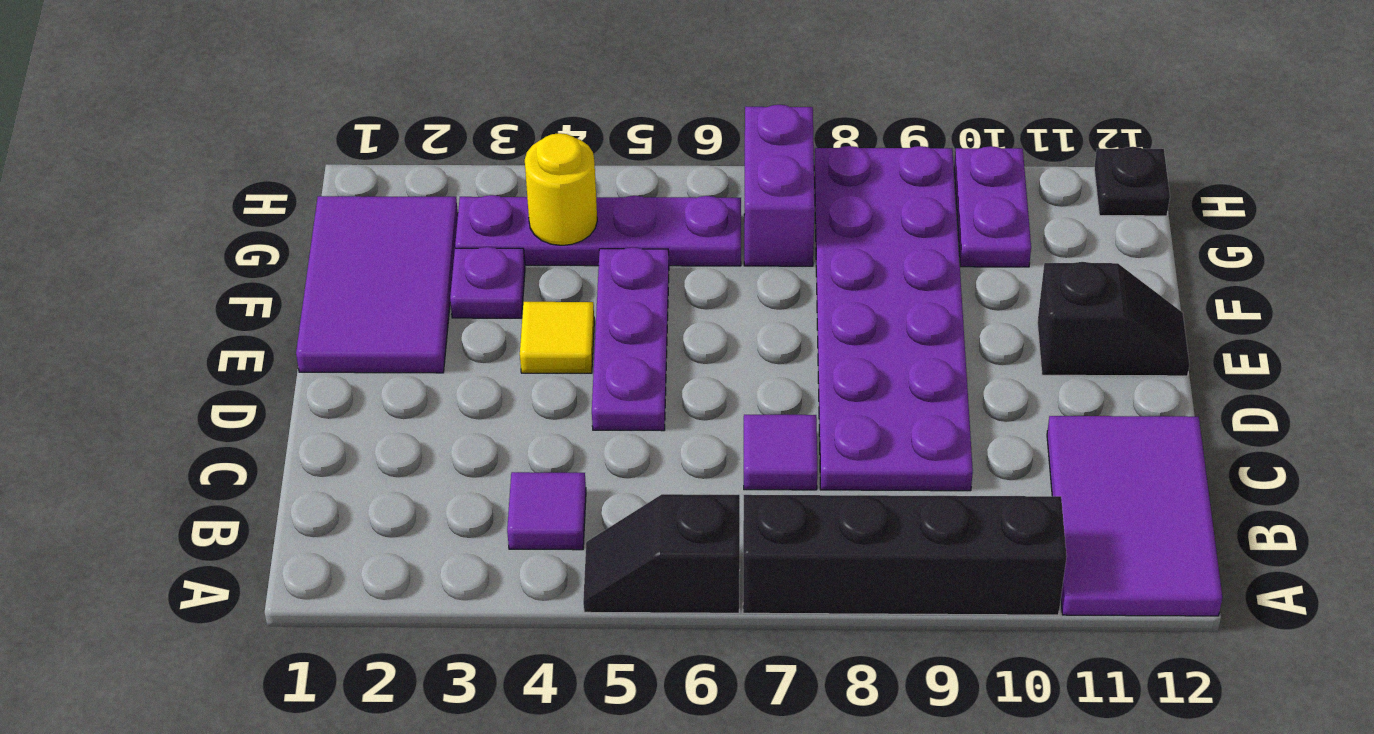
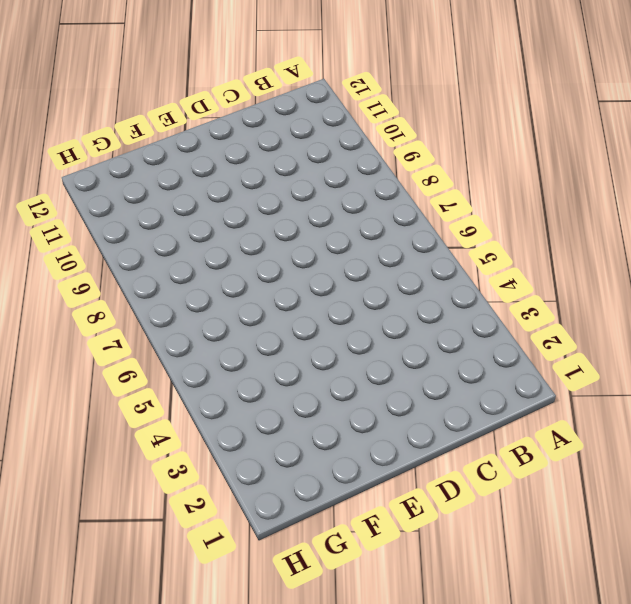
none -> black slope A5:A6 level 1 top 6
none -> black brick A7:A10 level 1
none -> purple tile A11:C12 level 1

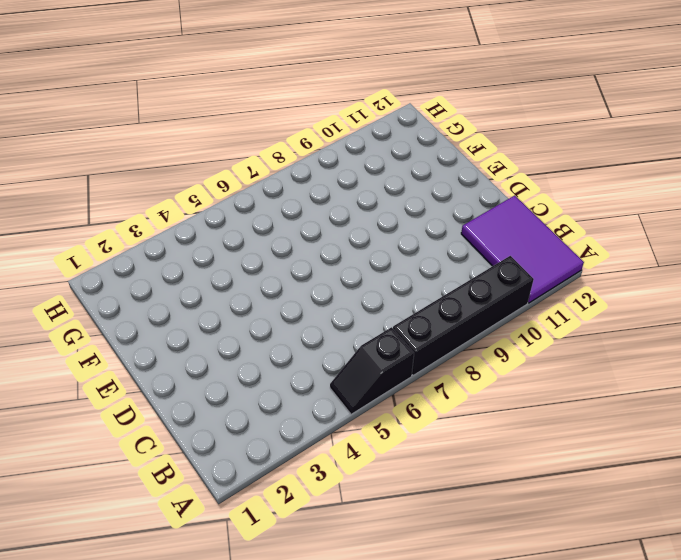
none -> purple tile B4 level 1
none -> purple tile C7 level 1
none -> purple plate C8:H9 level 1

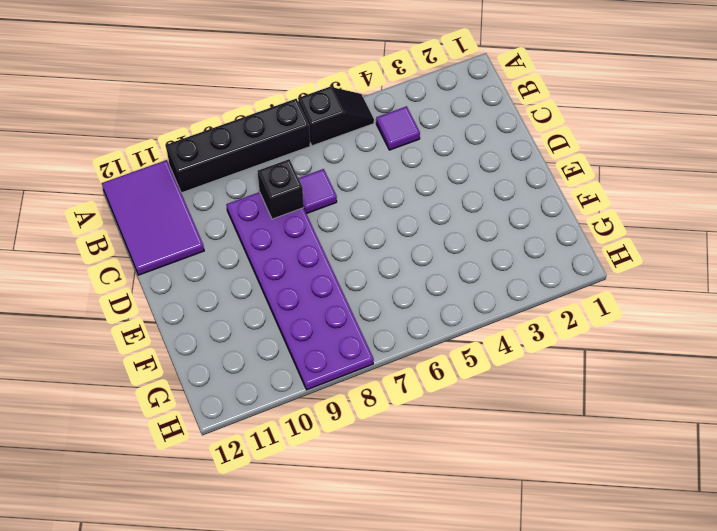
black brick C8 level 2 -> none
none -> purple plate D5:F5 level 1
none -> purple tile E1:G2 level 1
none -> yellow tile E4 level 1

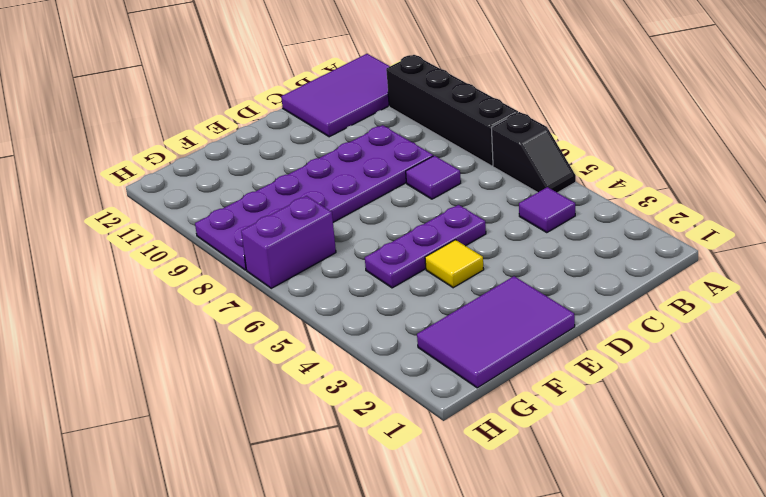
none -> black slope E11:E12 level 1 top 11
none -> purple plate F3 level 1
none -> purple plate G3:G6 level 1

